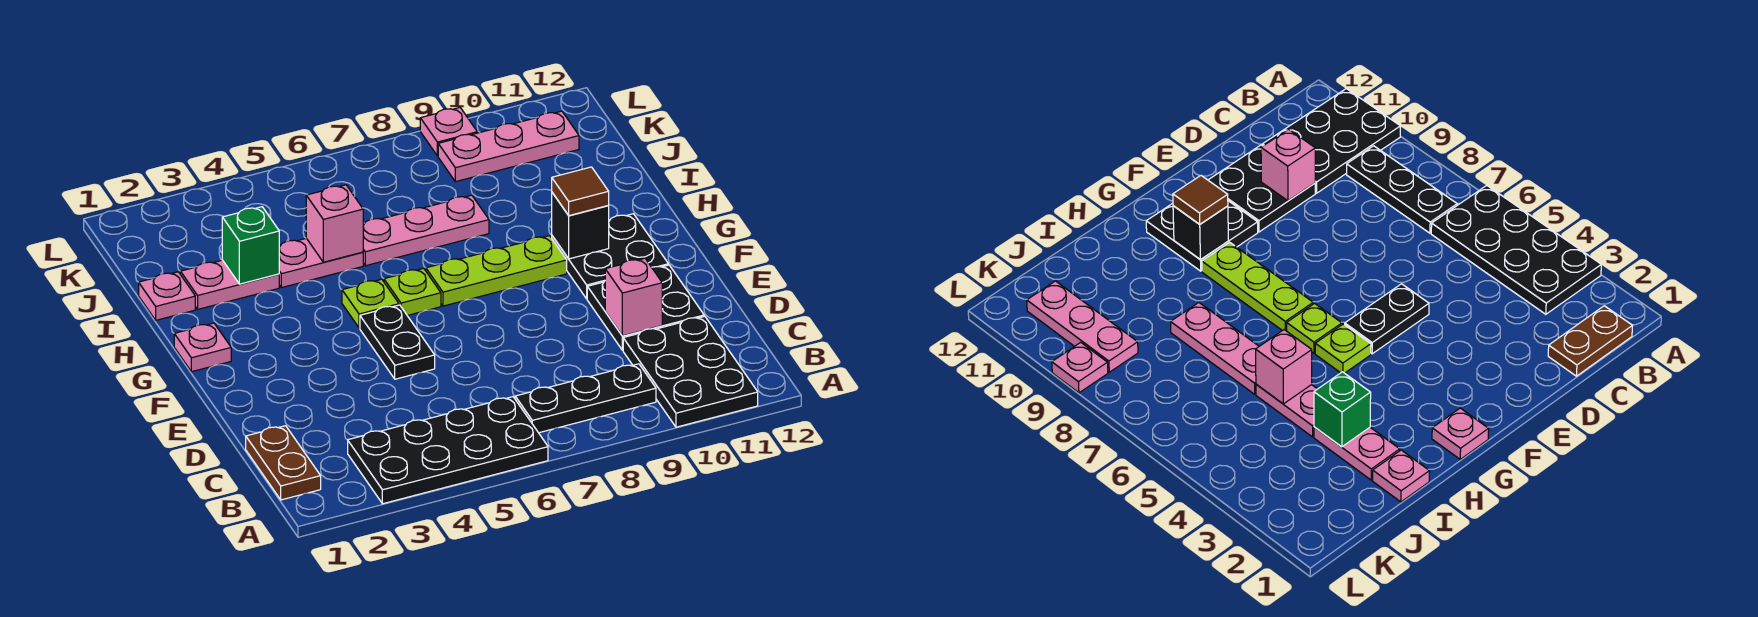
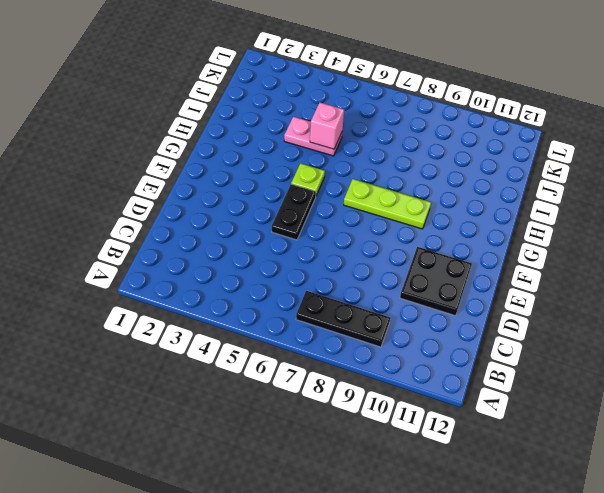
none -> black plate A3:B6 level 1
none -> black plate A10:C11 level 1
none -> brown plate B1:C1 level 1

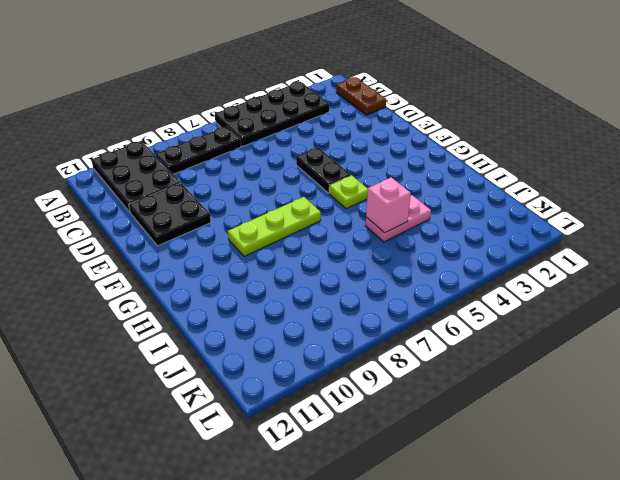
none -> black plate F10:G11 level 1
none -> pink plate G1 level 1
none -> lime plate G6 level 1

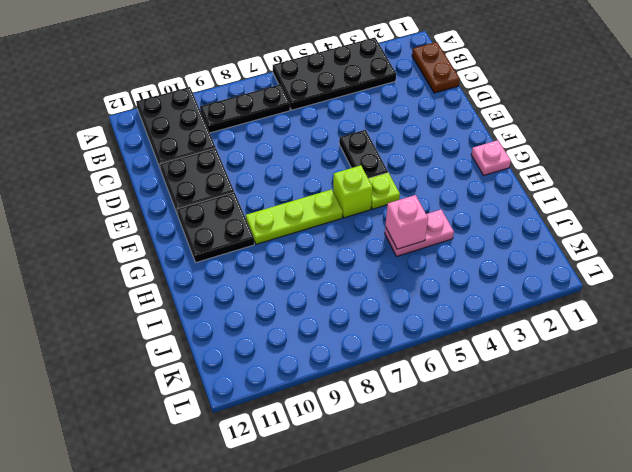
lime brick G6 level 1 -> lime plate G6 level 1
none -> pink plate I1 level 1
none -> pink plate I2:I3 level 1
none -> pink plate I6:I8 level 1

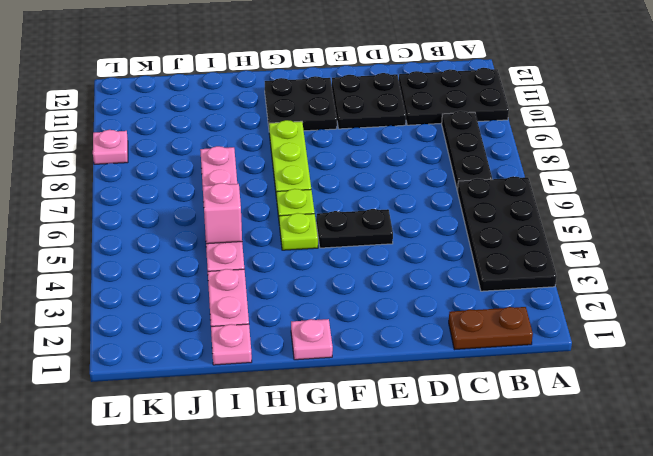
none -> pink plate K9:K11 level 1
none -> pink brick D10 level 2
none -> black brick G10 level 2

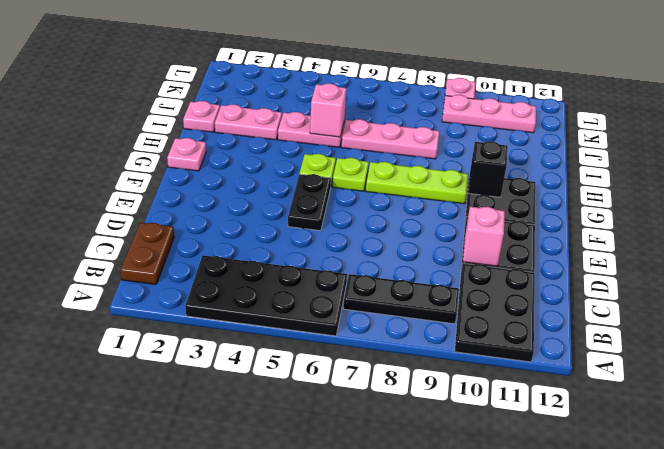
none -> green brick I3 level 2
none -> brown tile G10 level 3

